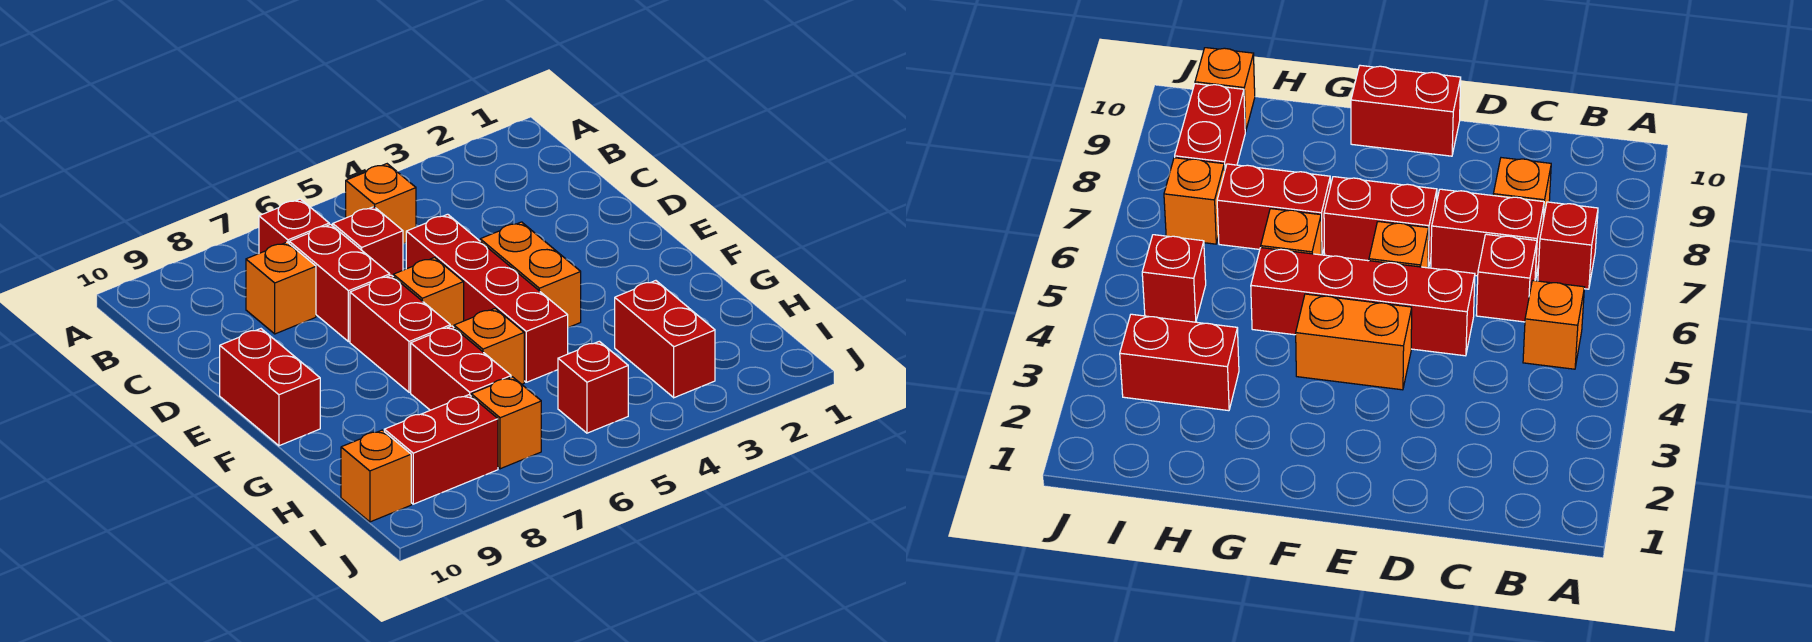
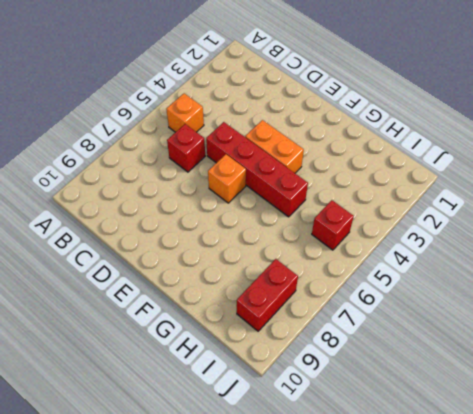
none -> red brick B7 level 1
none -> red brick C7:D7 level 1
none -> orange brick C8 level 1

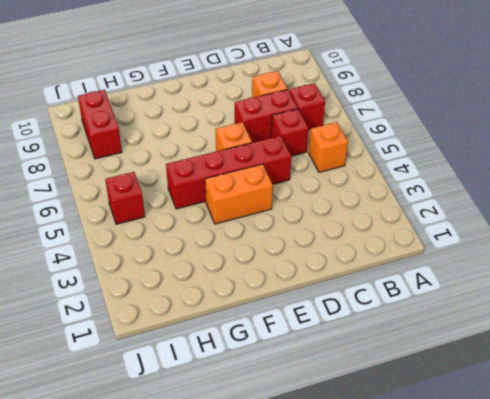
none -> red brick E7:F7 level 1
none -> red brick E10:F10 level 1
none -> orange brick G6 level 1

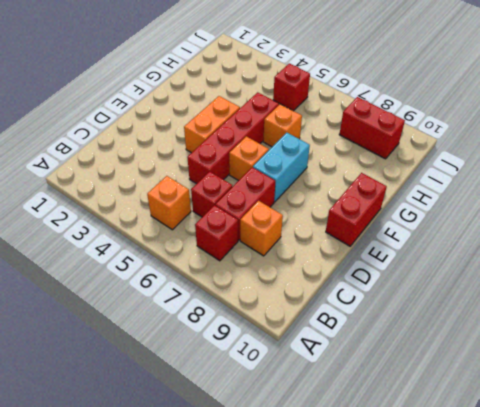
cyan brick E7:F7 level 1 -> red brick E7:F7 level 1
none -> red brick G7:H7 level 1
none -> red brick H3:I3 level 1
none -> orange brick I7 level 1

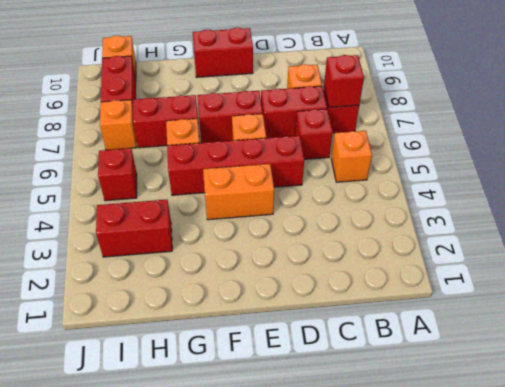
red brick B7 level 2 -> none

